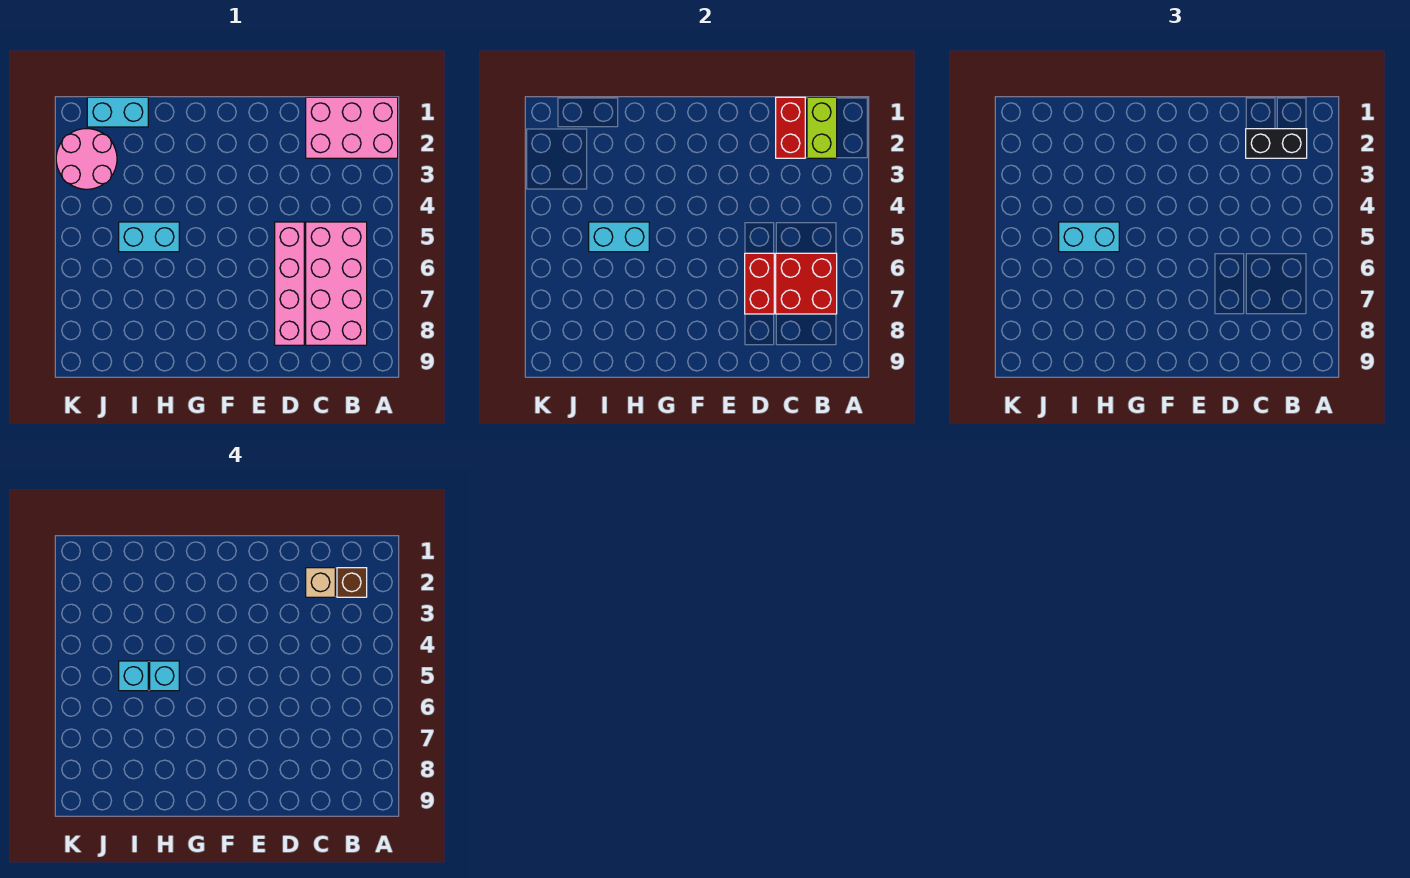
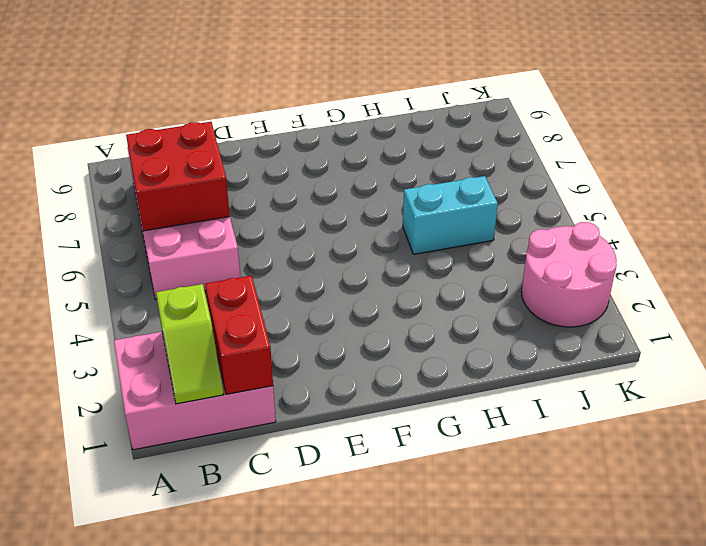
lime slope B1:B2 level 2 top 2 -> lime brick B1:B2 level 2
none -> pink brick D5:D8 level 1
none -> cyan brick I1:J1 level 1
none -> red brick D6:D7 level 2

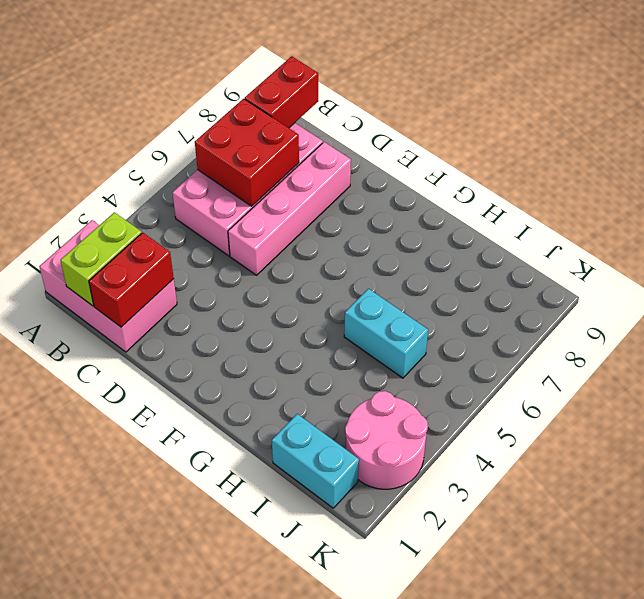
red brick B8:B9 level 2 -> red brick D6:D7 level 2
none -> cyan brick H5:I5 level 2
none -> black brick B2:C2 level 3
none -> cyan brick H5:I5 level 3

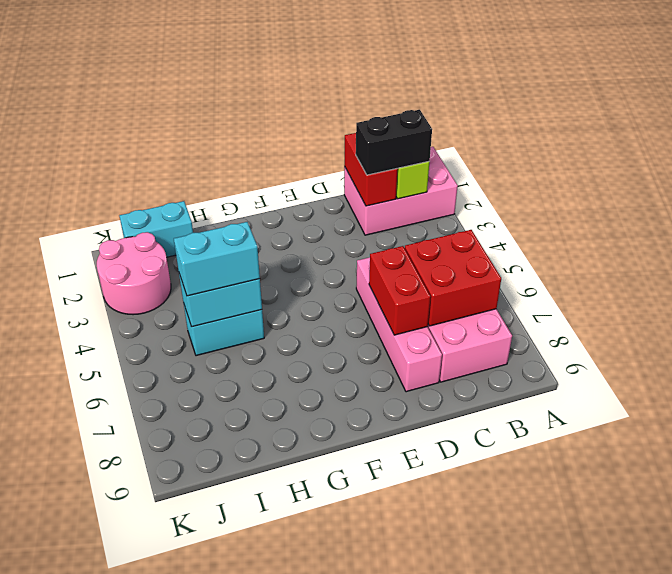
none -> brown brick B2 level 4
none -> tan brick C2 level 4
none -> cyan brick H5 level 4

